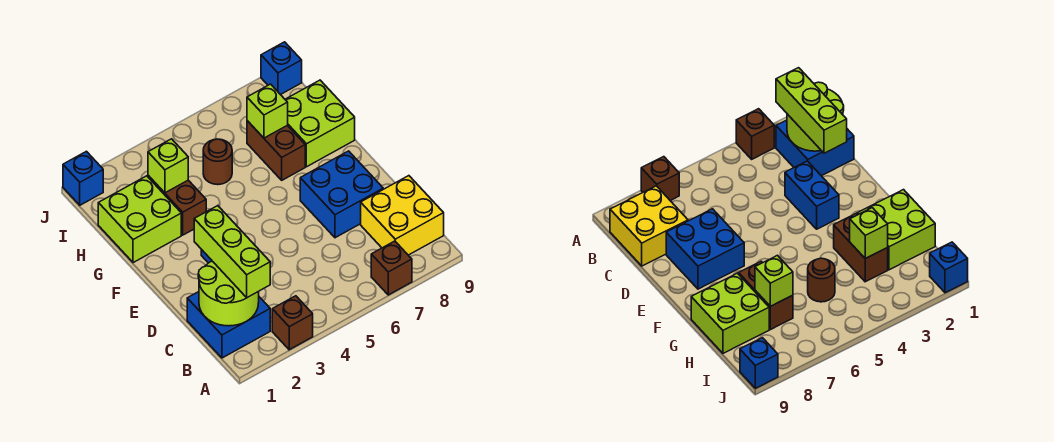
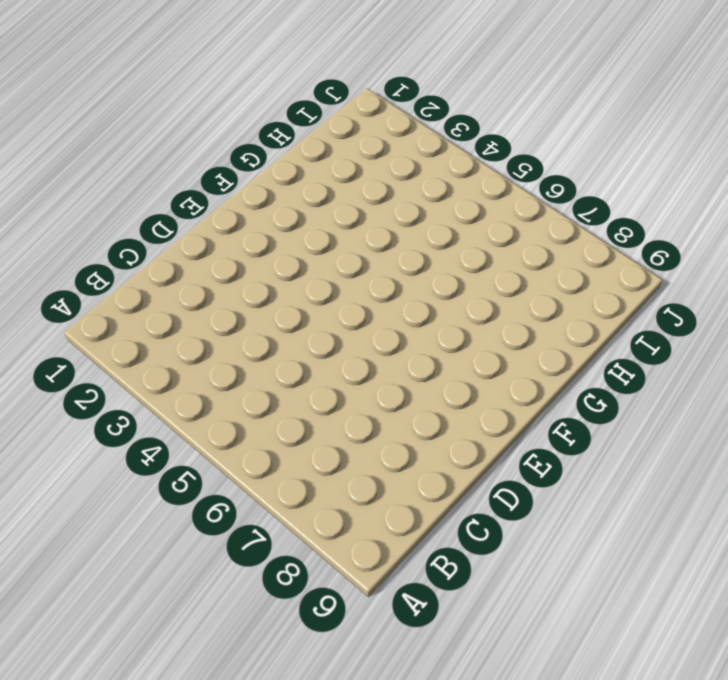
none -> brown brick A3 level 1
none -> brown brick A7 level 1
none -> blue brick B1:C2 level 1

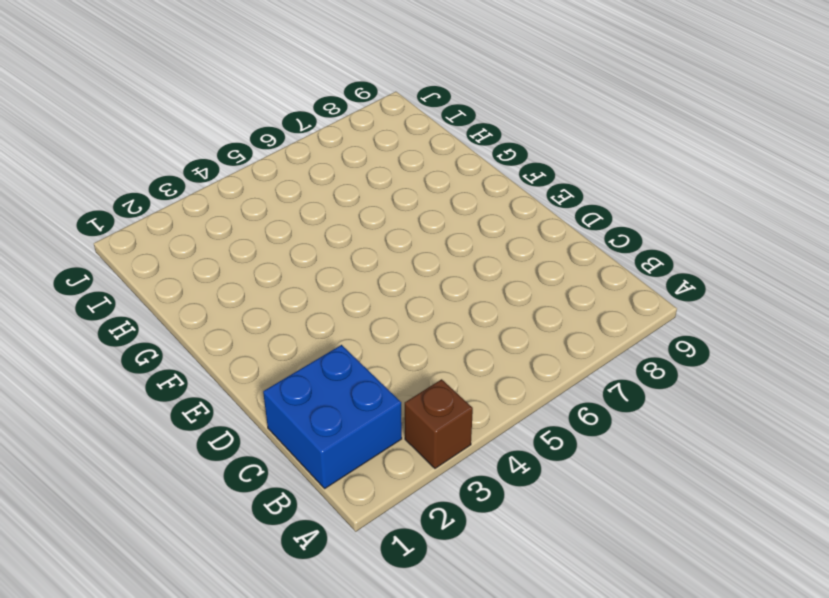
none -> brown brick A7 level 1
none -> yellow brick B8:C9 level 1
none -> blue brick D3:E3 level 1

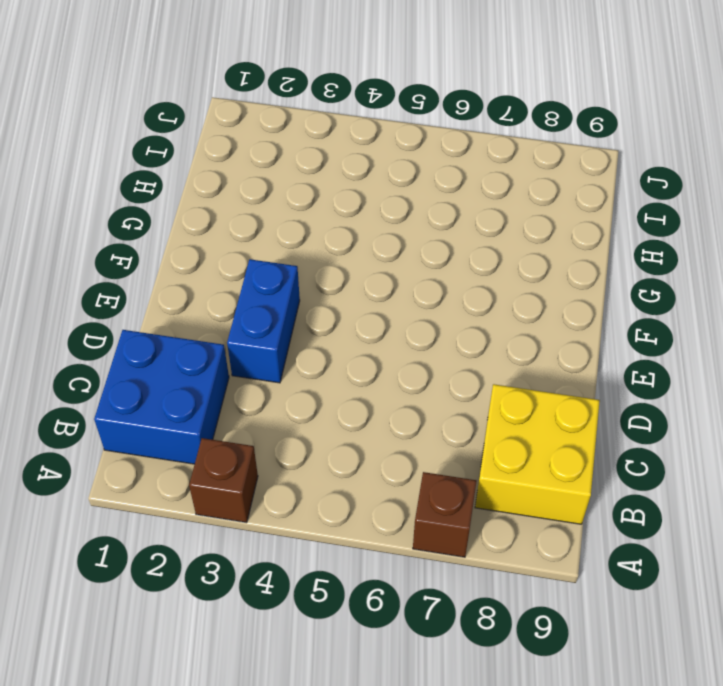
none -> blue brick D7:E8 level 1
none -> lime brick G1:H2 level 1
none -> brown brick G3:H3 level 1

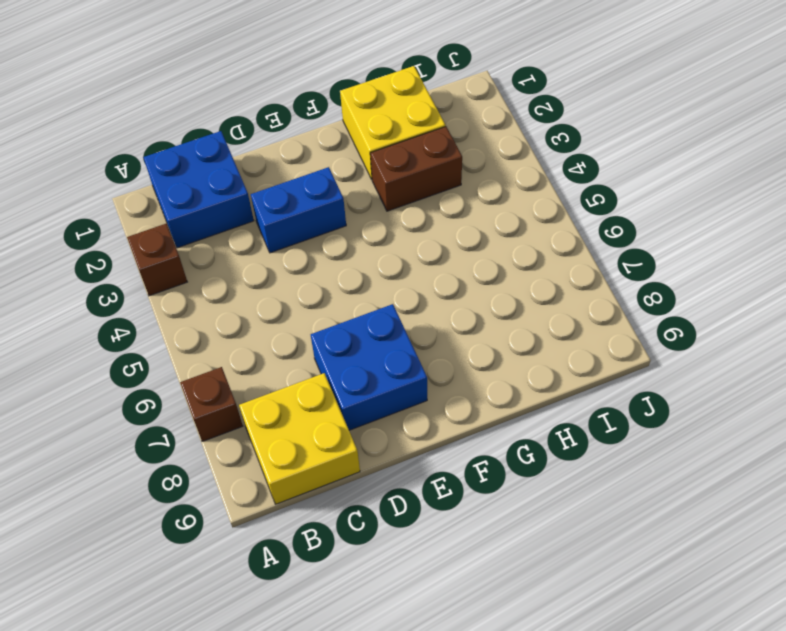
yellow brick G1:H2 level 1 -> lime brick G1:H2 level 1
none -> brown brick G7:H7 level 1
none -> lime brick G8:H9 level 1
none -> brown round brick H5 level 1

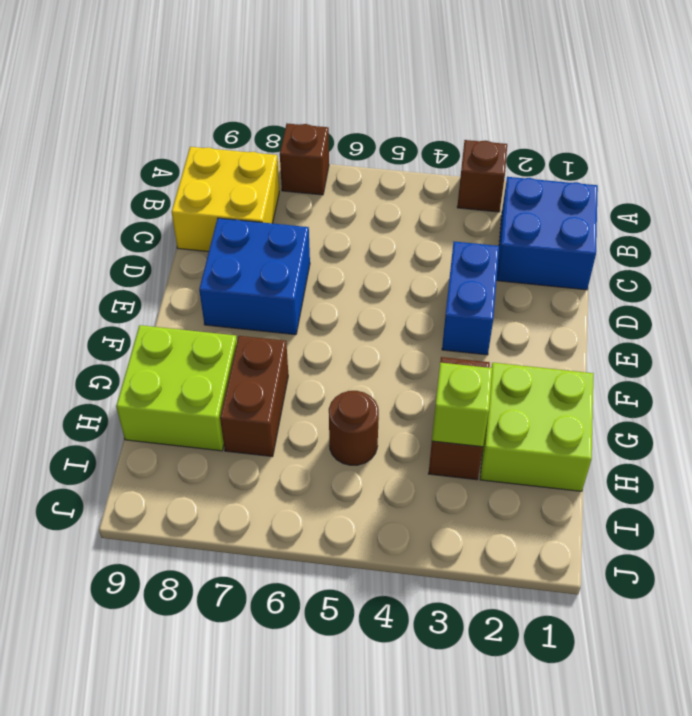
none -> blue brick J1 level 1
none -> blue brick J9 level 1
none -> lime round brick B1:C2 level 2

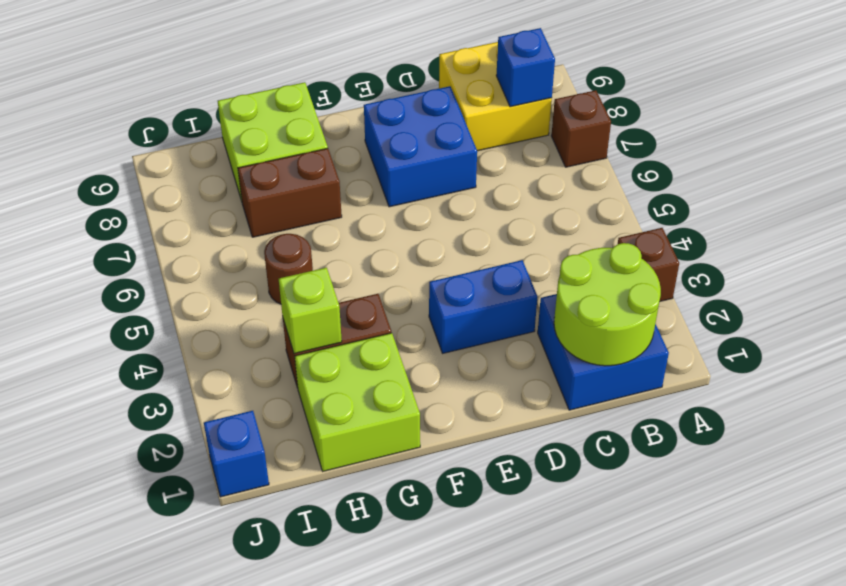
blue brick B8 level 2 -> blue brick J9 level 1
none -> lime brick H7 level 2
none -> lime brick B2:D2 level 3

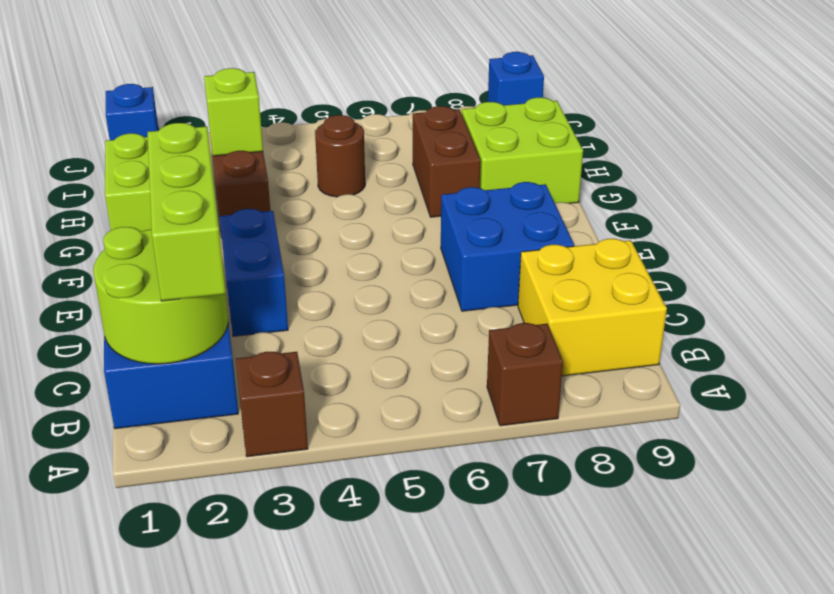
none -> lime brick H7 level 2

